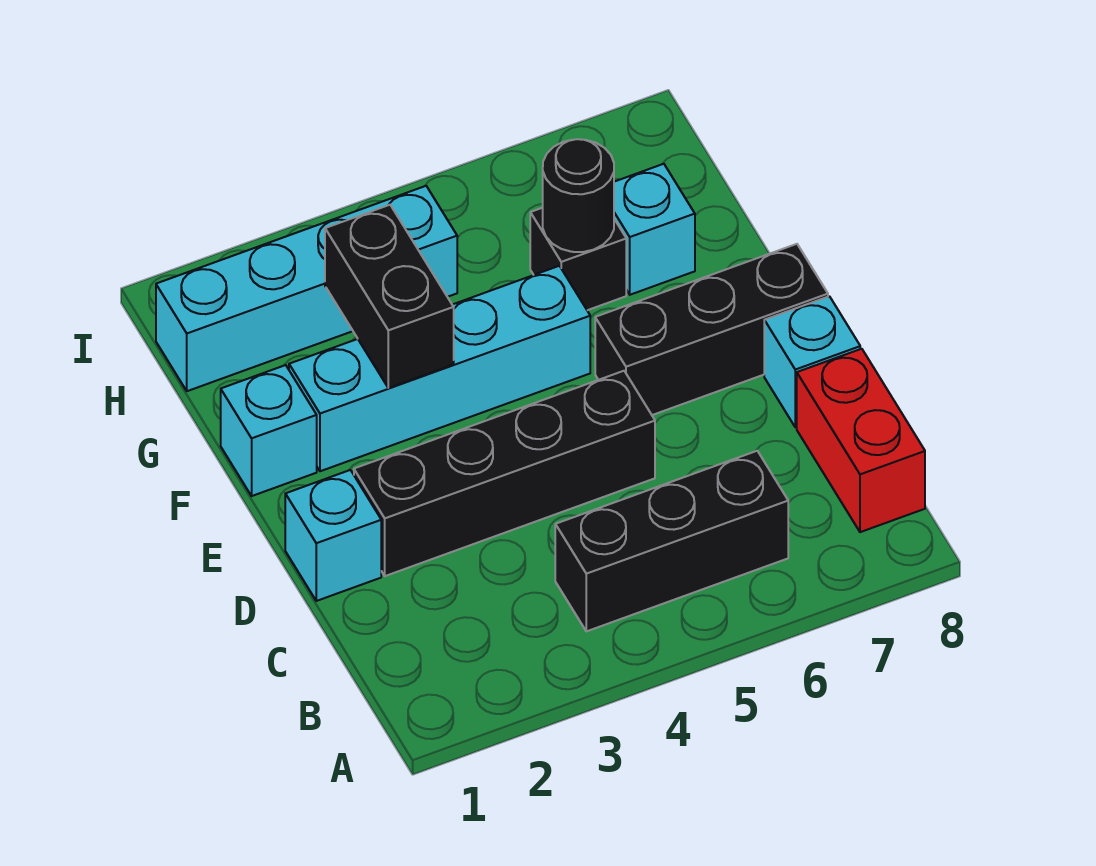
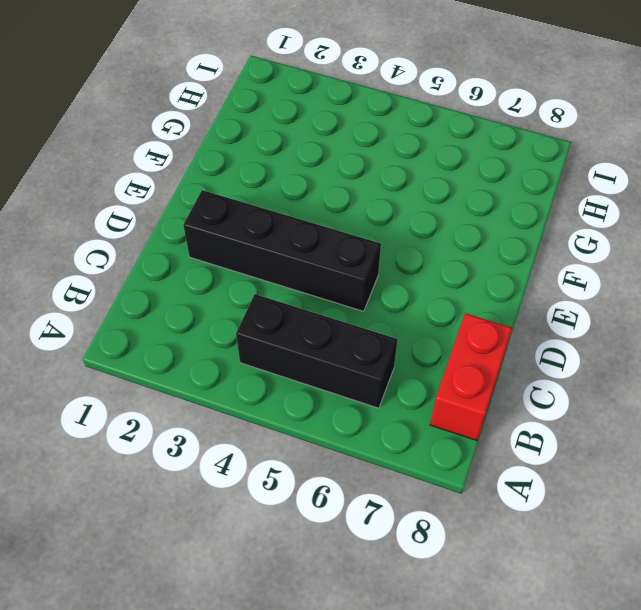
none -> cyan brick D1 level 1
none -> cyan brick D8 level 1
none -> black brick E6:E8 level 1

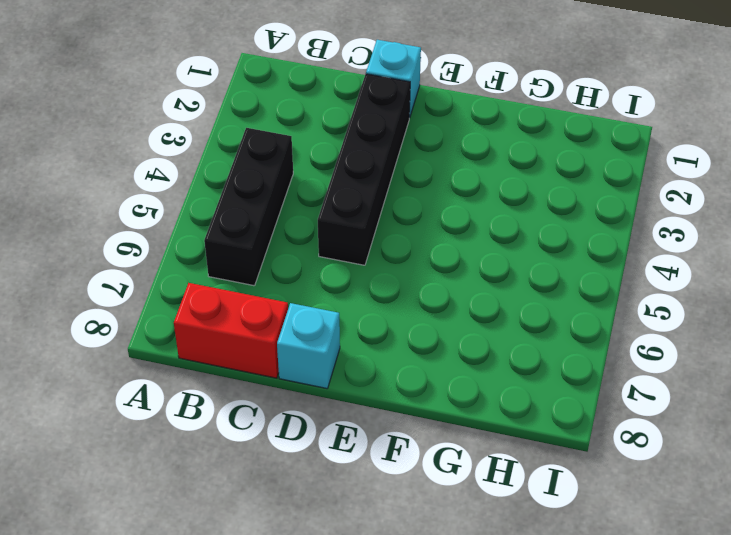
none -> black brick E6:E8 level 1
none -> cyan brick F1 level 1
none -> cyan brick F2:F5 level 1

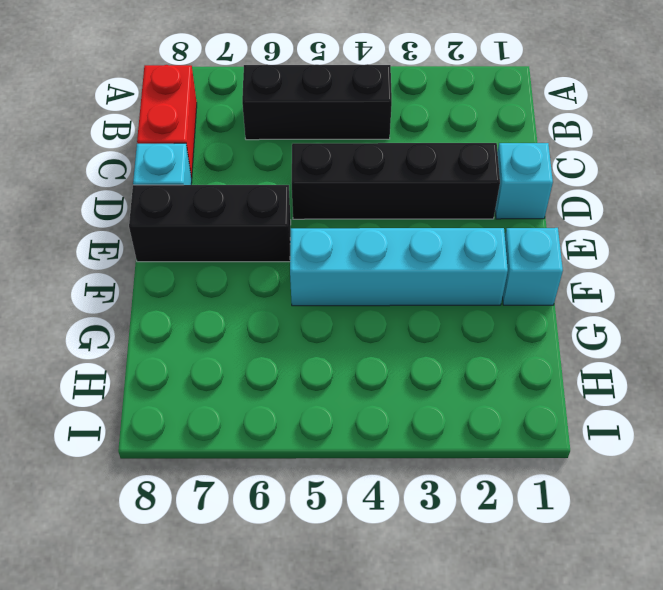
none -> black brick G6 level 1
none -> cyan brick G7 level 1
none -> cyan brick H1:H4 level 1

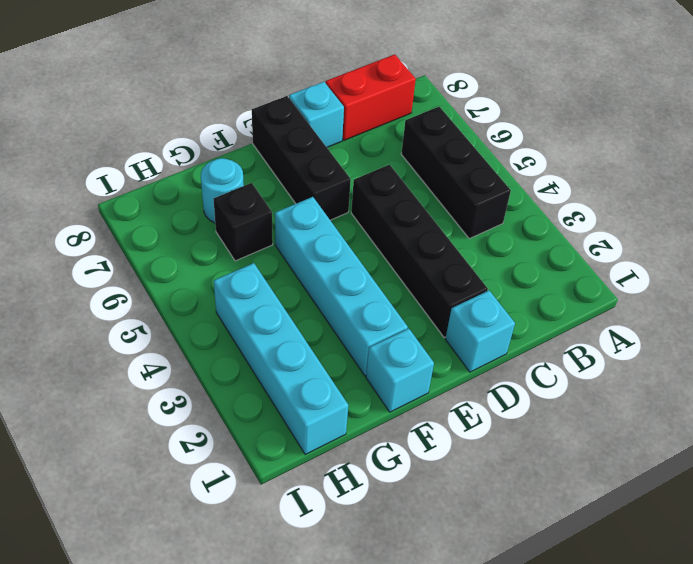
cyan round brick G7 level 1 -> cyan brick G7 level 1
none -> black brick F3:G3 level 2
none -> black round brick G6 level 2

